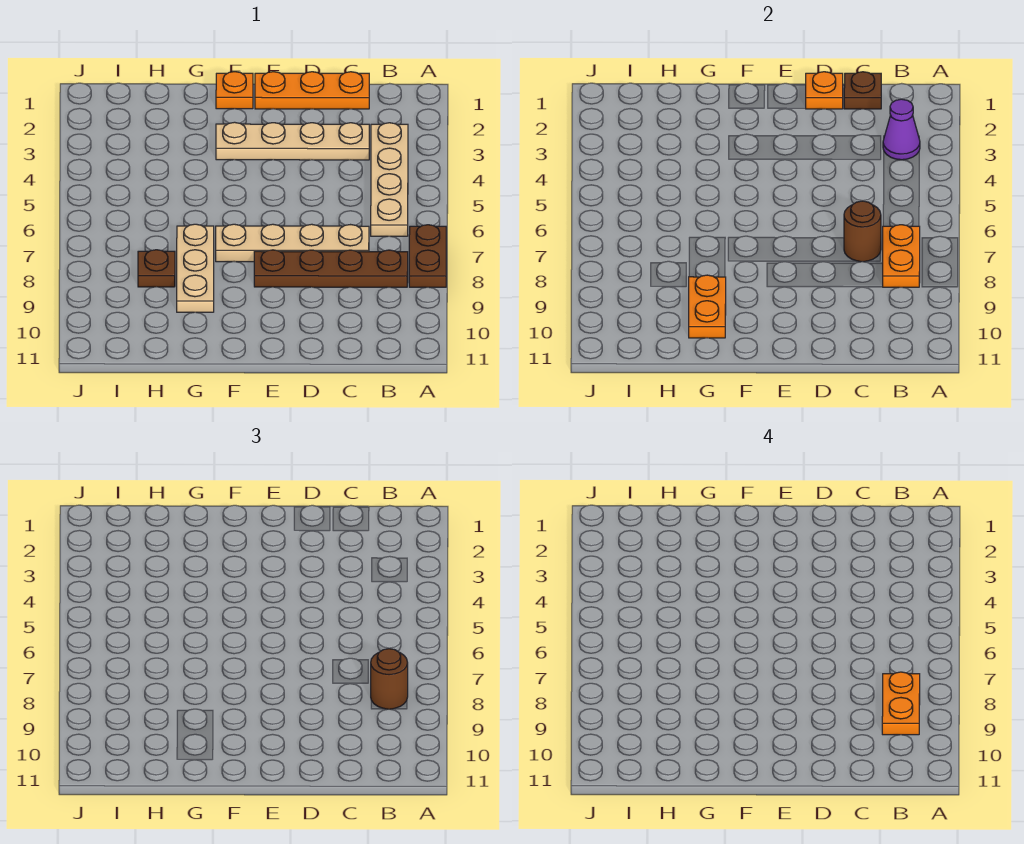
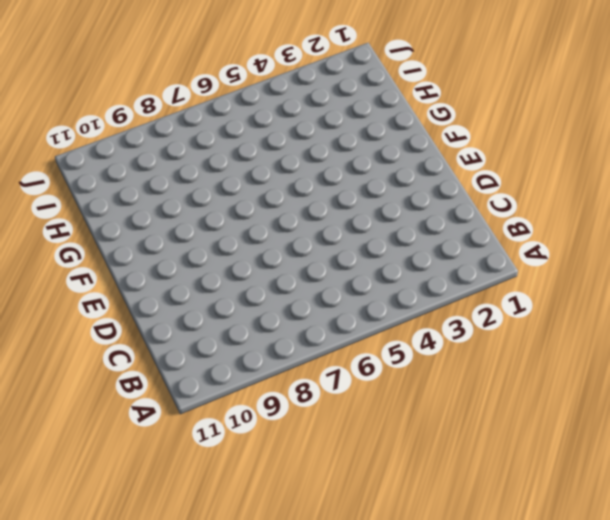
none -> brown plate A7:A8 level 1
none -> tan plate B3:B6 level 1
none -> brown plate B8:E8 level 1

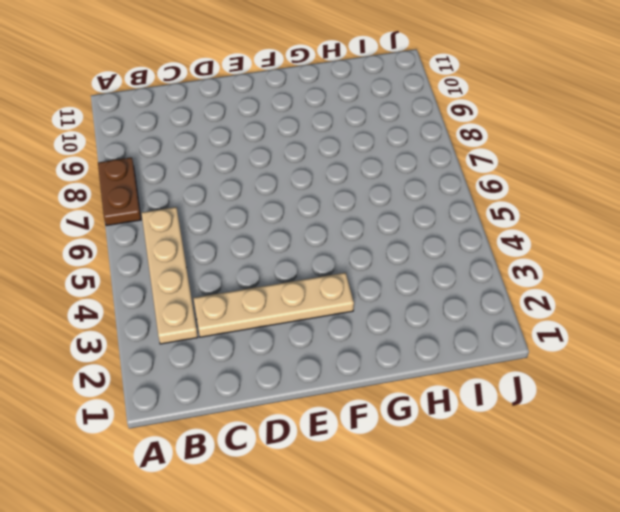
none -> brown plate B8:E8 level 1
none -> orange plate C1:E1 level 1
none -> tan plate C7:F7 level 1

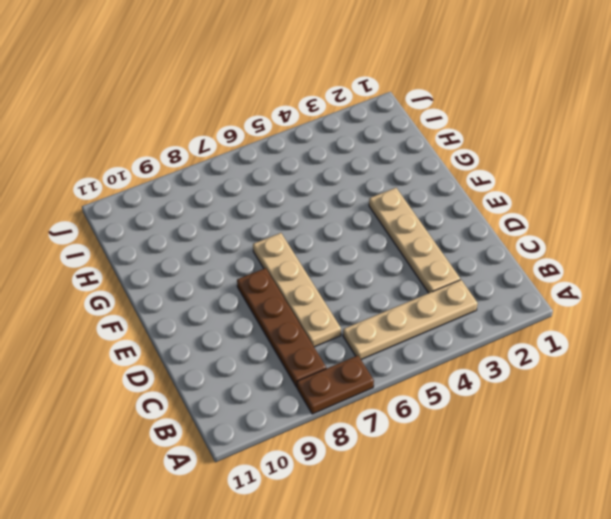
none -> orange plate C1:E1 level 1
none -> orange plate F1 level 1
none -> tan plate G7:G9 level 1

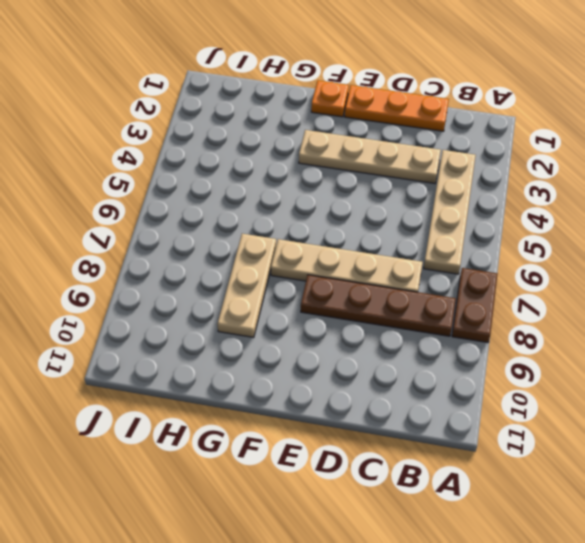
none -> brown plate H8 level 1
none -> purple cone B3 level 2
none -> orange plate B7:B8 level 2

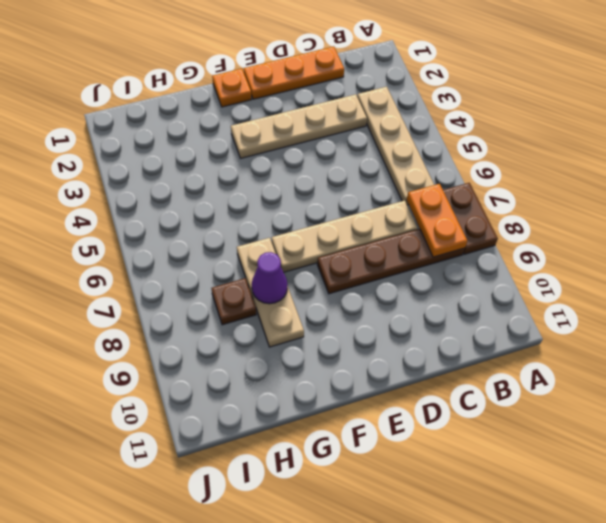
purple cone G8 level 2 -> purple cone B3 level 2
none -> brown plate C1 level 2
none -> brown round brick C7 level 2
none -> orange plate D1 level 2

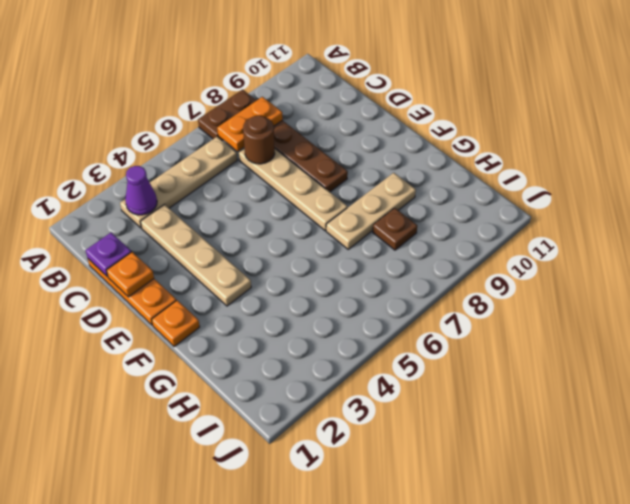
purple plate C1 level 2 -> brown plate C1 level 2
none -> orange plate G9:G10 level 2
none -> brown round brick B8 level 3
none -> orange plate B8:B9 level 4

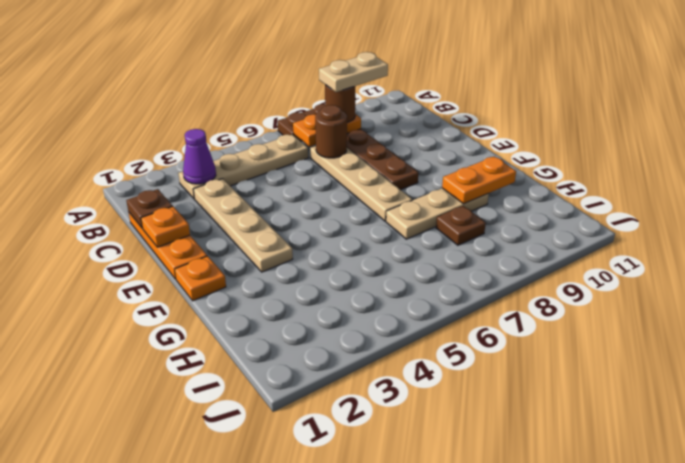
tan plate B8:B9 level 4 -> orange plate B8:B9 level 4

